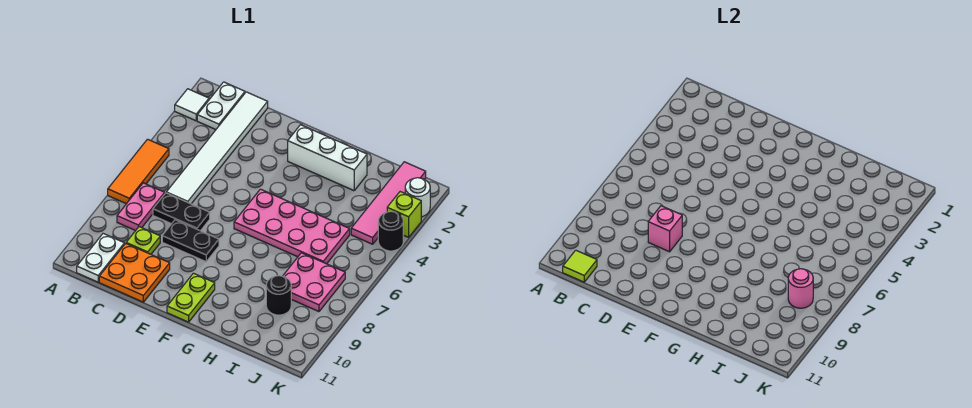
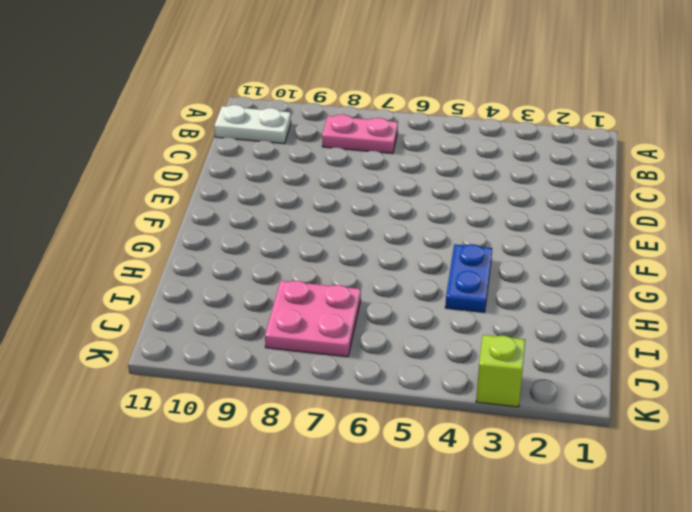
blue plate G4:H4 level 1 -> none
none -> white tile A2 level 1
none -> orange tile A5:A7 level 1
none -> white plate B1:B2 level 1

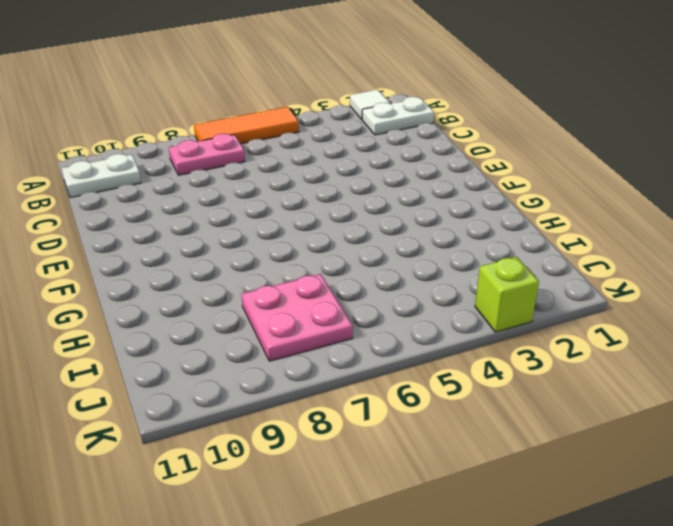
none -> white tile C1:C6 level 1
none -> black plate C7:D7 level 1
none -> lime plate C9 level 1

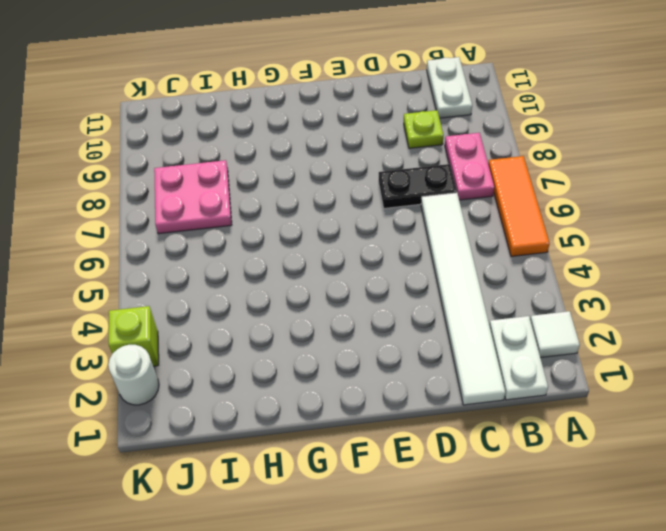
none -> orange plate C10:D11 level 1
none -> black plate D8:E8 level 1
none -> white brick F2:H2 level 1

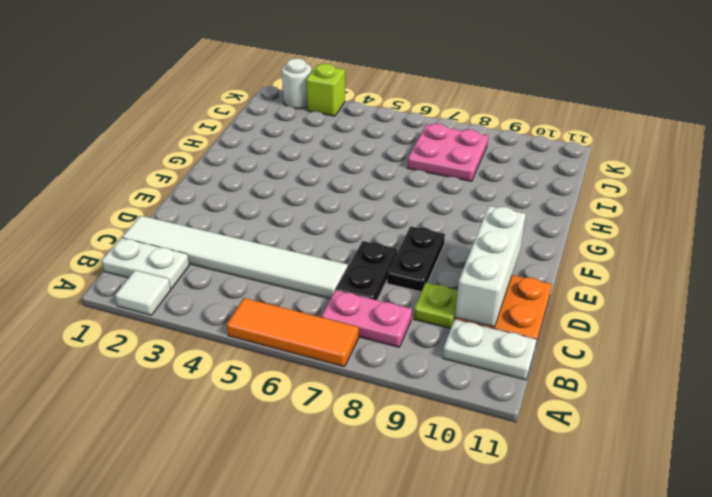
white brick C10:E10 level 2 -> white brick F2:H2 level 1
none -> pink plate F5:I6 level 1
none -> lime plate F10:F11 level 1
none -> black round brick I9 level 1

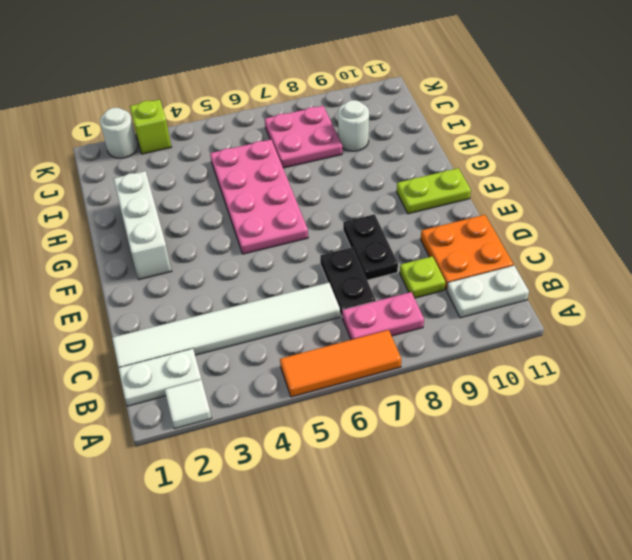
white round brick I9 level 1 -> black round brick I9 level 1
none -> pink tile J1:J4 level 1
none -> black round brick K4 level 1
none -> lime tile B11 level 2

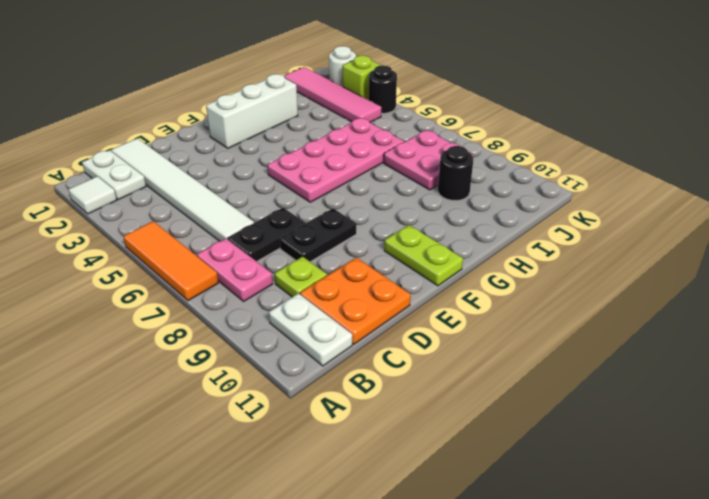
none -> lime tile B11 level 2
none -> pink brick D8 level 2
none -> pink round brick J8 level 2

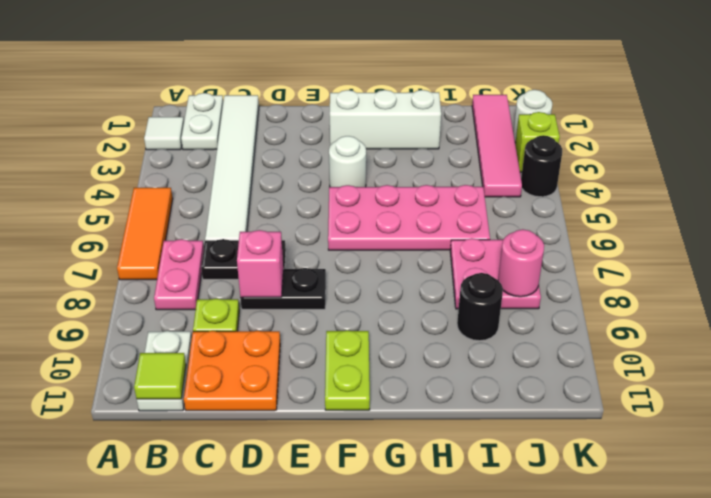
white round brick F4 level 1 -> none

